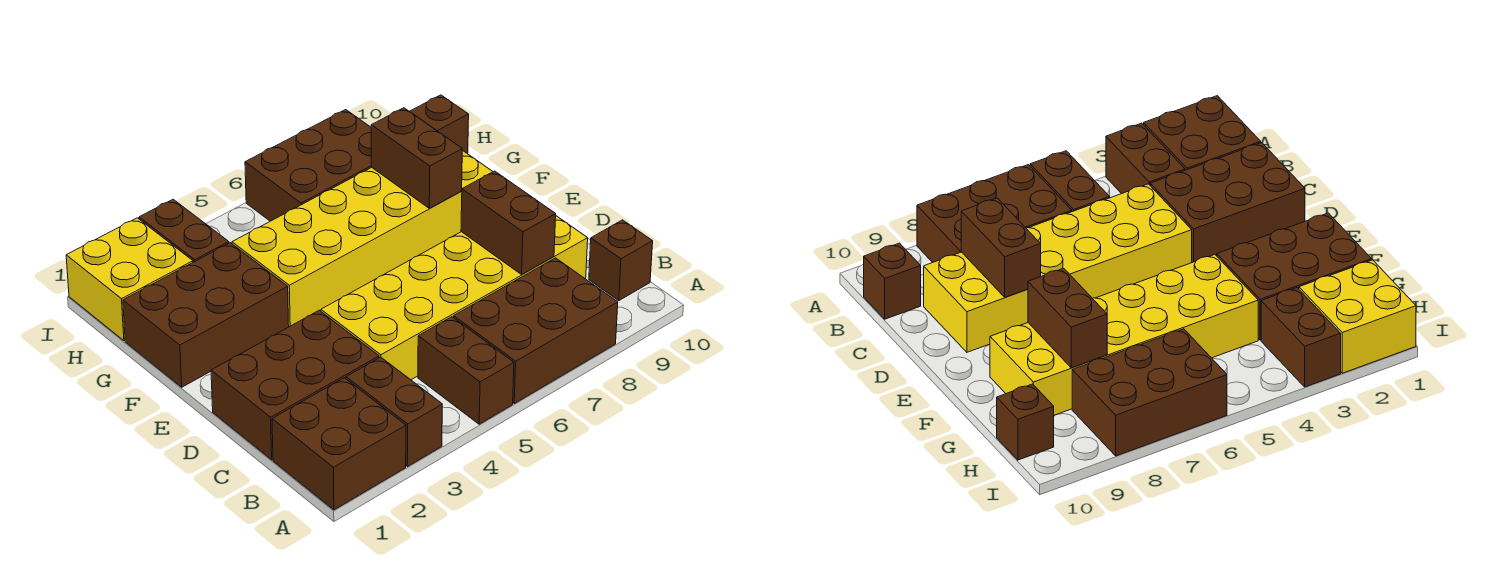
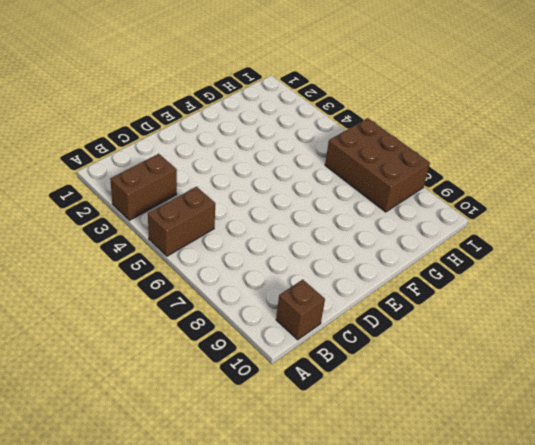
none -> brown brick A1:B2 level 1
none -> brown brick A6:B8 level 1
none -> brown brick C1:D3 level 1

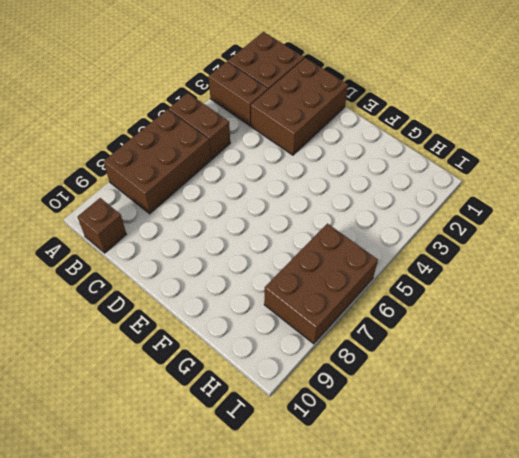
none -> yellow brick C4:D9 level 1
none -> brown brick F1:G3 level 1
none -> yellow brick F4:G9 level 1

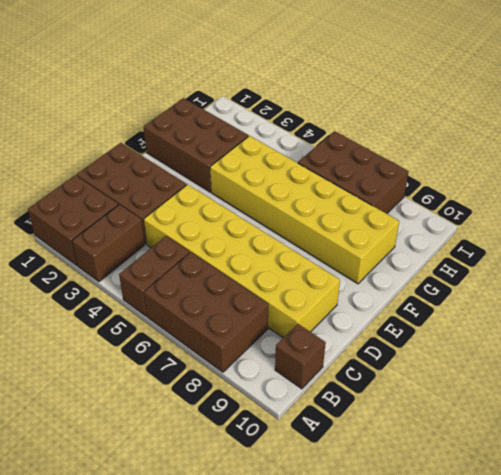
none -> yellow brick H1:I2 level 1
none -> brown brick H3:I3 level 1
none -> brown brick H10 level 1

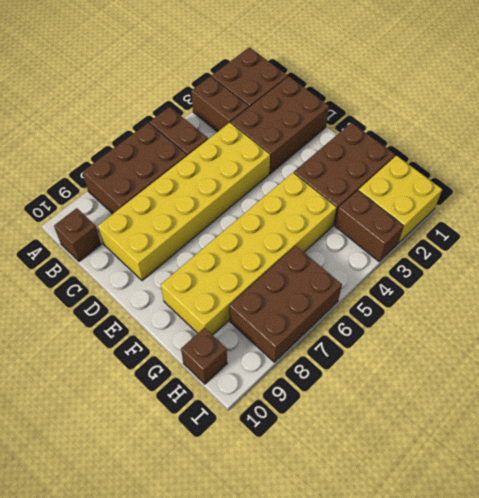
none -> brown brick C8:D8 level 2
none -> brown brick F8:G8 level 2

